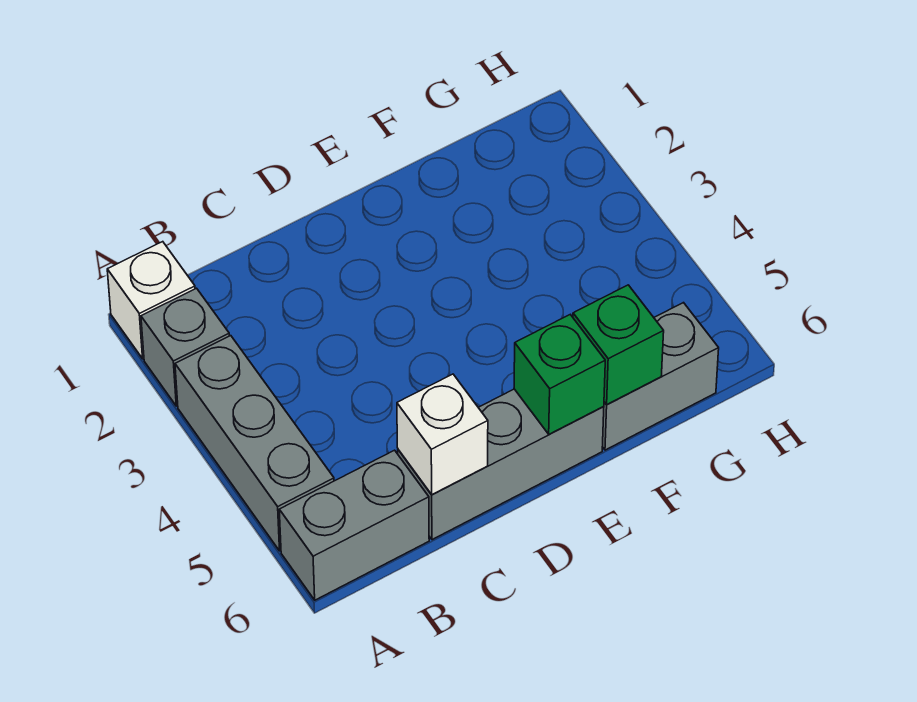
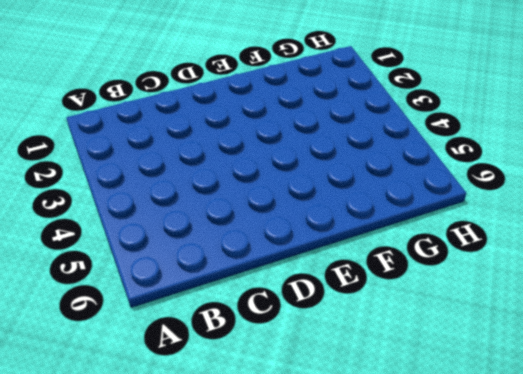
none -> white brick A1 level 1
none -> grey brick A2 level 1

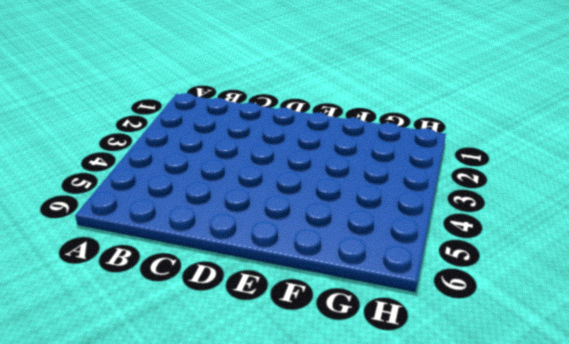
none -> white brick A1 level 1
none -> grey brick A2 level 1

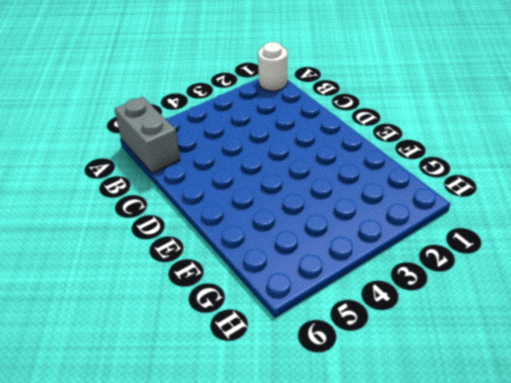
white round brick A1 level 1 -> white brick A1 level 1
none -> grey brick A2 level 1
none -> grey brick A3:A5 level 1

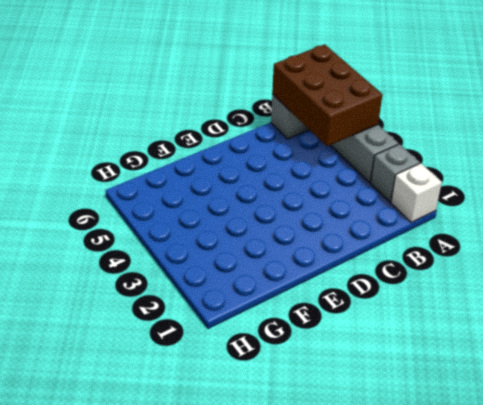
brown brick A4:B6 level 2 -> none
none -> grey brick C6:E6 level 1
none -> grey brick F6:G6 level 1

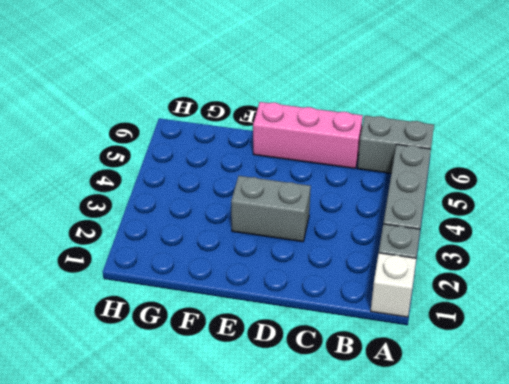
pink brick C6:E6 level 1 -> grey brick C6:E6 level 1
grey brick D3:E3 level 1 -> grey brick F6:G6 level 1
none -> white brick C6 level 2
none -> green brick E6 level 2

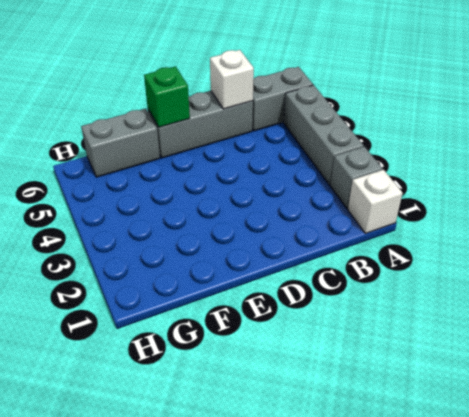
none -> green brick F6 level 2

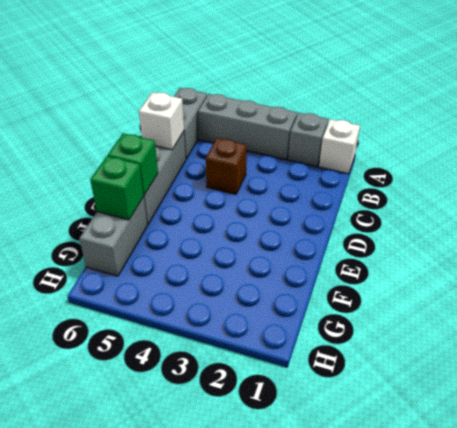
brown brick C4 level 1 -> none

